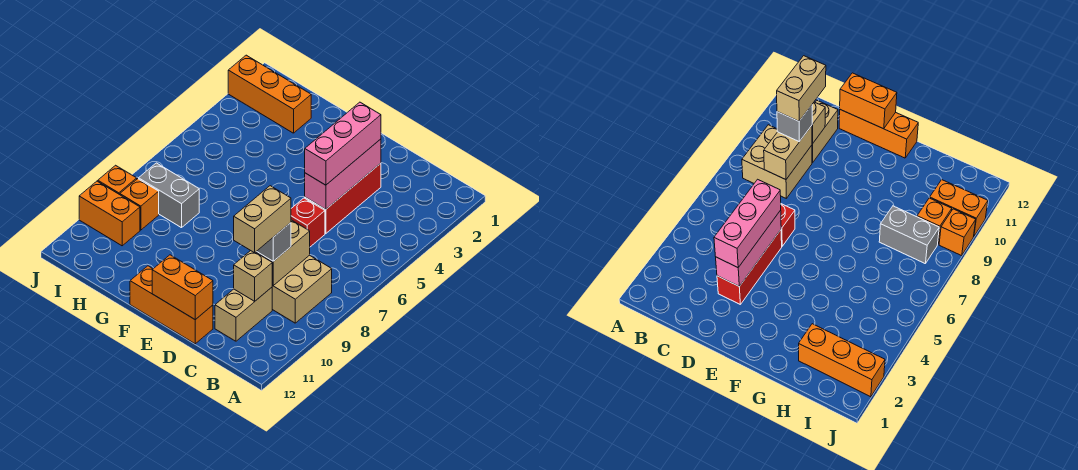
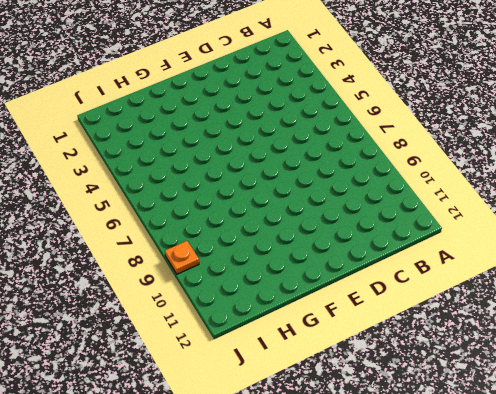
orange plate J9 level 1 -> orange brick J9 level 1
none -> tan brick B8:C9 level 1
none -> tan brick C10:C11 level 1
none -> red brick D3:D5 level 1

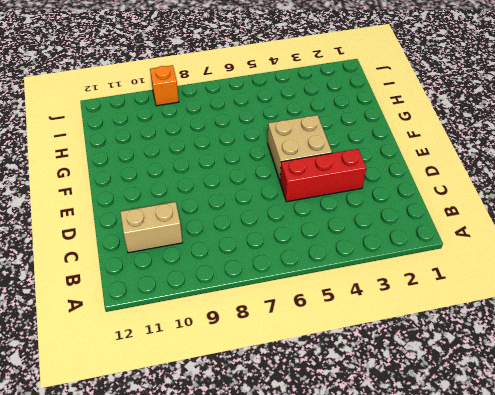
tan brick E4:F5 level 1 -> tan brick B8:C9 level 1
none -> red brick D6 level 1
none -> orange brick D12:F12 level 1
none -> orange brick H2:J2 level 1

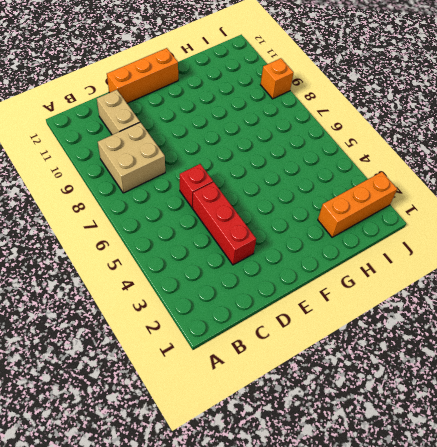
none -> grey brick H8:I8 level 1
none -> orange brick I9 level 1
none -> orange brick I10:J10 level 1

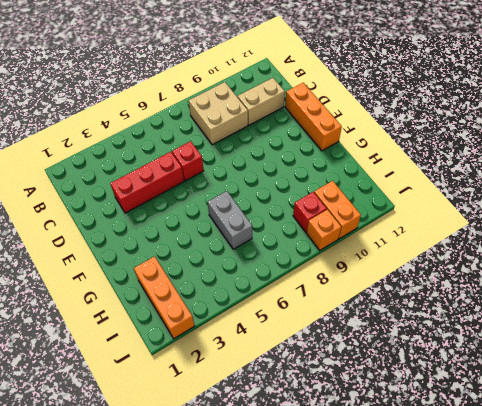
grey brick G6:H6 level 1 -> grey brick H8:I8 level 1
red brick I9 level 1 -> orange brick I9 level 1
none -> tan brick C8:C9 level 2
none -> tan brick C10 level 2
none -> pink brick D3:D5 level 2

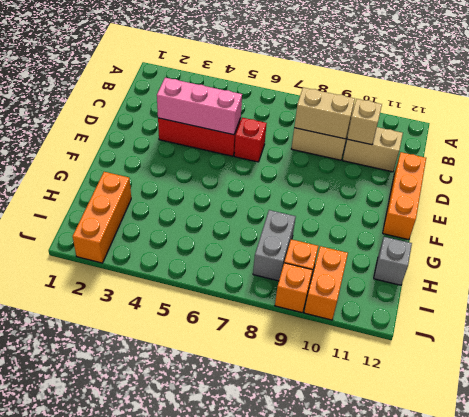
grey brick H12 level 1 -> grey brick C9 level 3
none -> orange brick D12:E12 level 2
none -> pink brick D3:D5 level 3
none -> tan brick C9:C10 level 4

